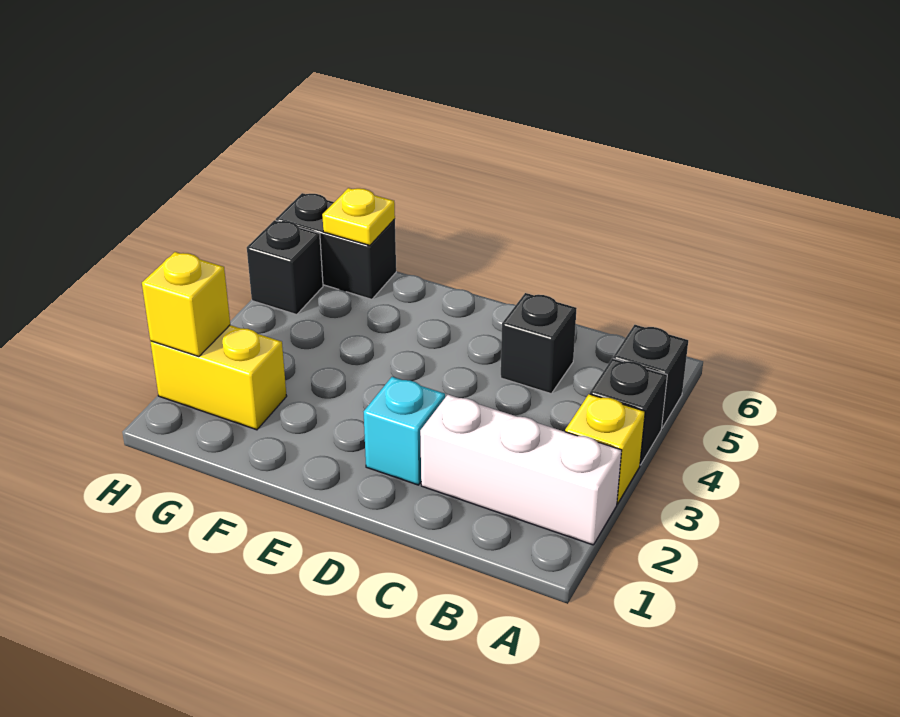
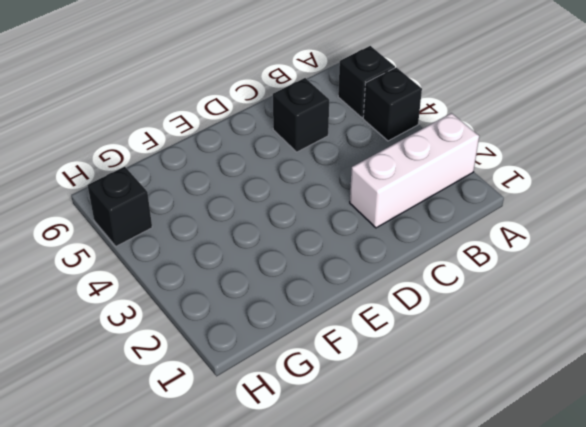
none -> yellow brick A3 level 1
none -> cyan brick D2 level 1

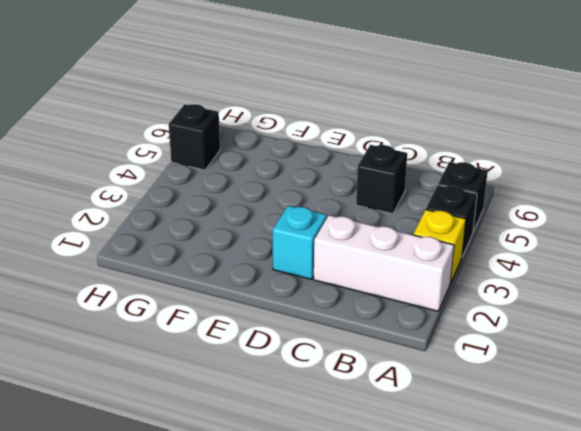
none -> yellow brick G2:H2 level 1
none -> black brick G6:H6 level 1

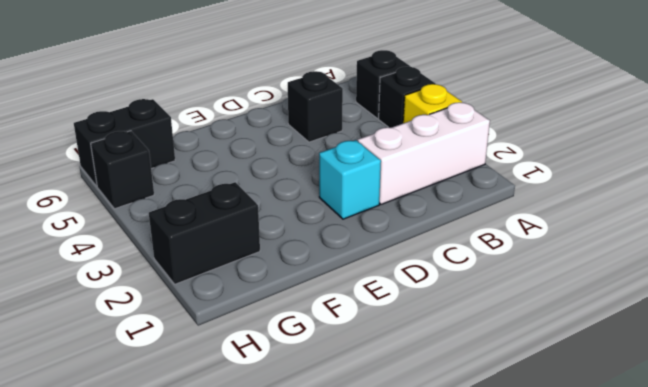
black brick G2:H2 level 1 -> yellow brick G2:H2 level 1
none -> yellow plate G6 level 2
none -> yellow brick H2 level 2

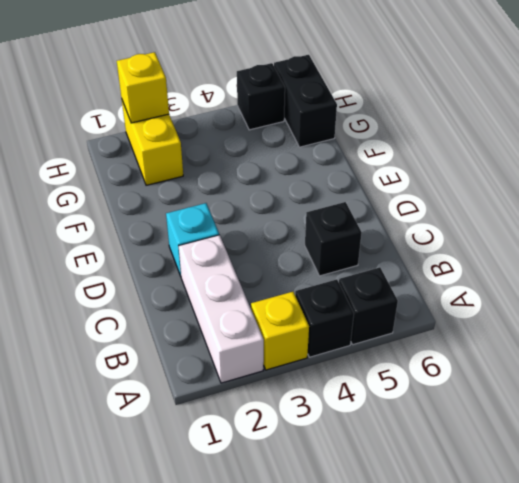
none -> yellow plate G6 level 2

